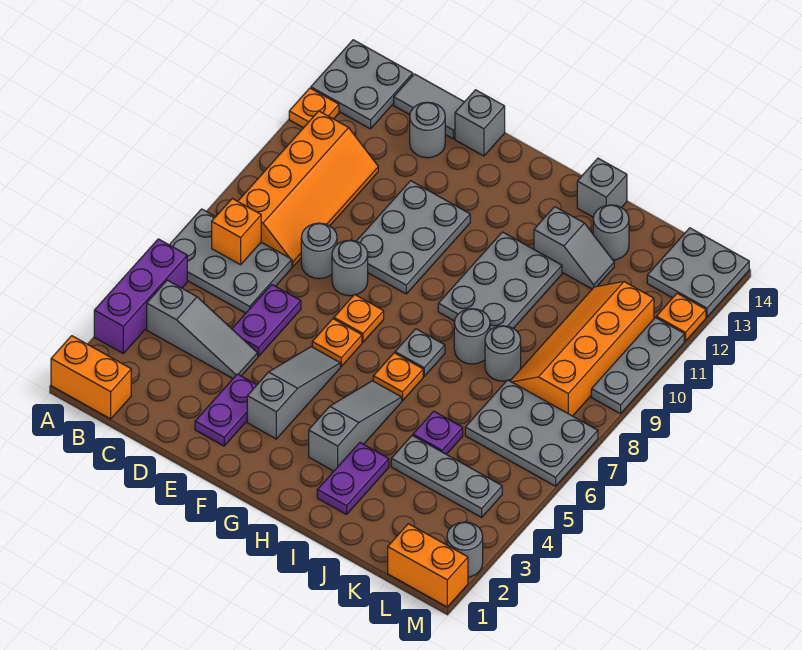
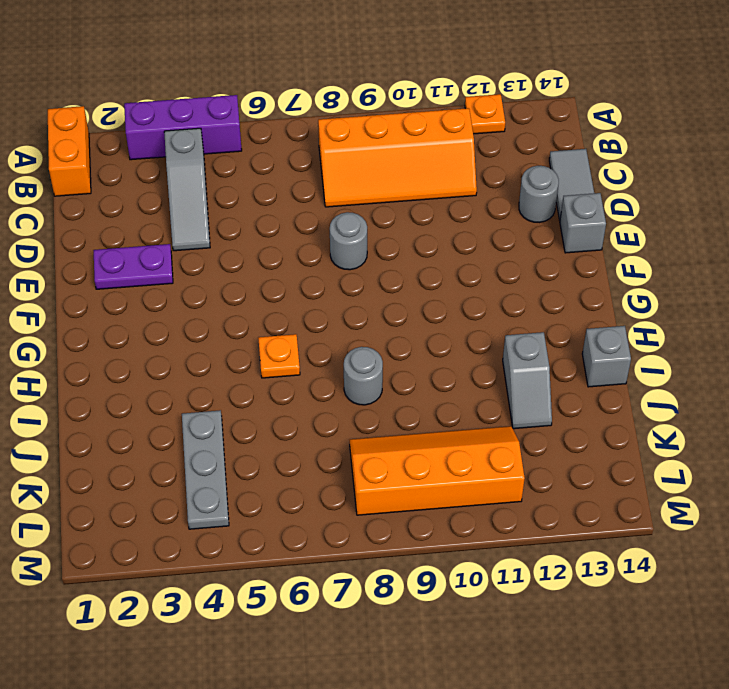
none -> grey plate A6:C7 level 1
none -> grey plate A13:B14 level 1
none -> purple plate D5:D6 level 1
none -> grey round brick D8 level 1

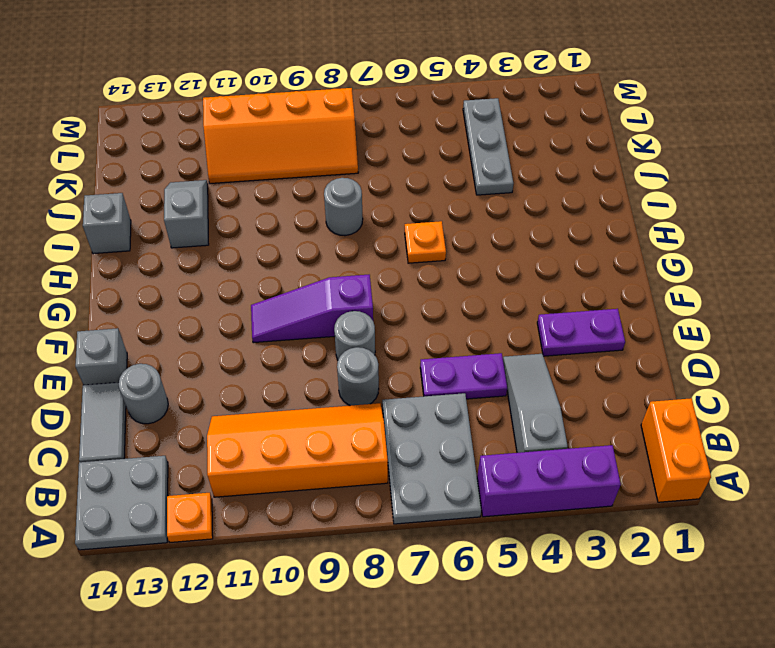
purple slope F8:F10 level 1 top 8 -> grey plate E9:F11 level 1
none -> grey slope F3:F5 level 1 top 3
none -> orange plate F6 level 1
none -> orange plate F7 level 1
none -> grey slope H3:H5 level 1 top 3

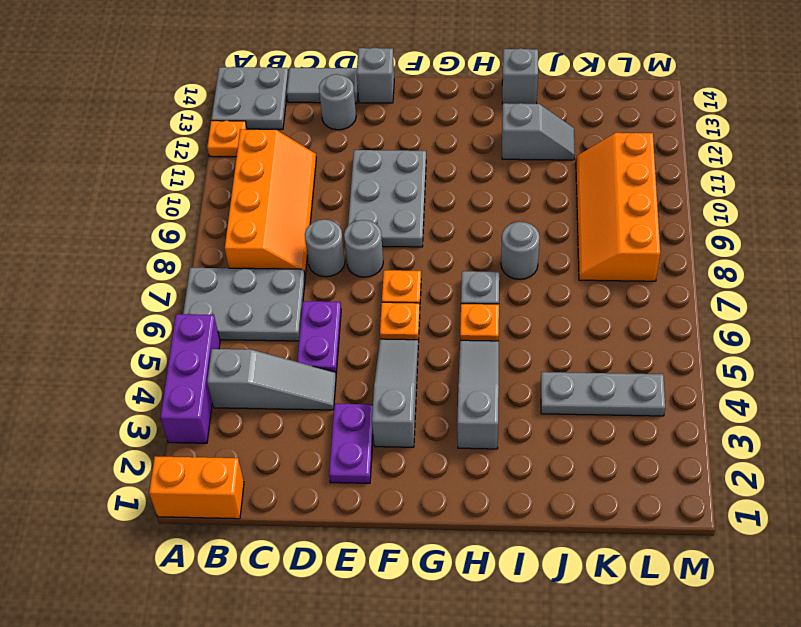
none -> grey plate H9:I11 level 1
none -> purple plate I2:I3 level 1
none -> purple plate J5 level 1
none -> grey round brick J8 level 1

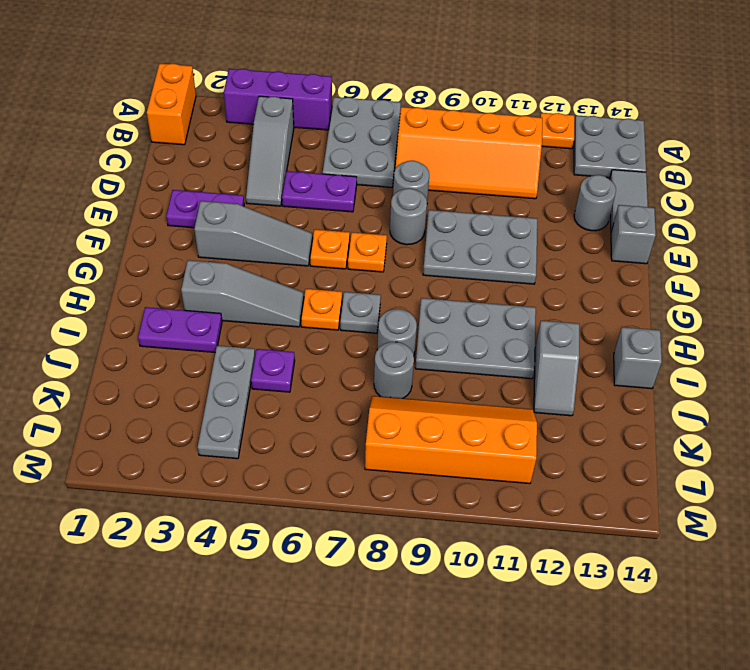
none -> grey round brick J13 level 1
none -> grey plate K6:M7 level 1
none -> orange brick L1:M1 level 1
none -> grey plate L13:M14 level 1

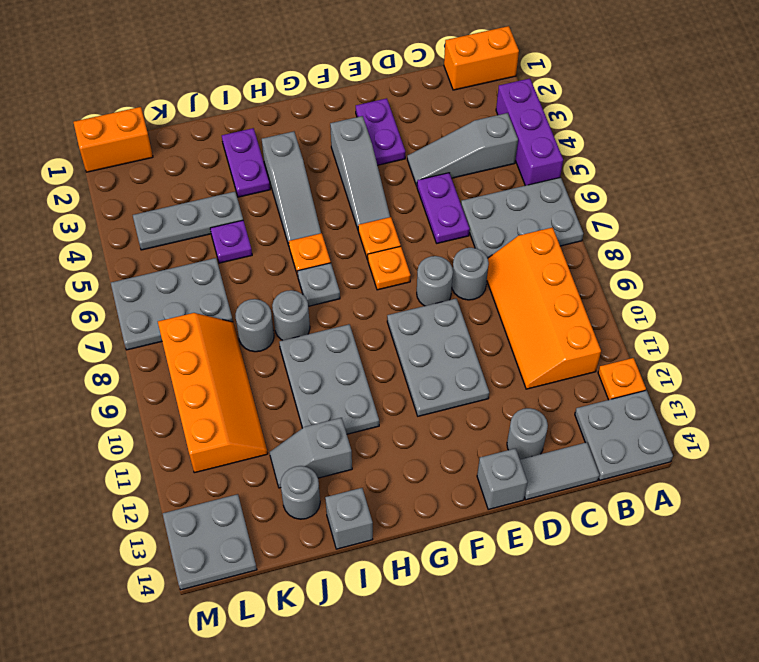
none -> grey round brick M2 level 1
none -> grey plate M9:M11 level 1
none -> orange plate M12 level 1
none -> orange brick B7 level 2

